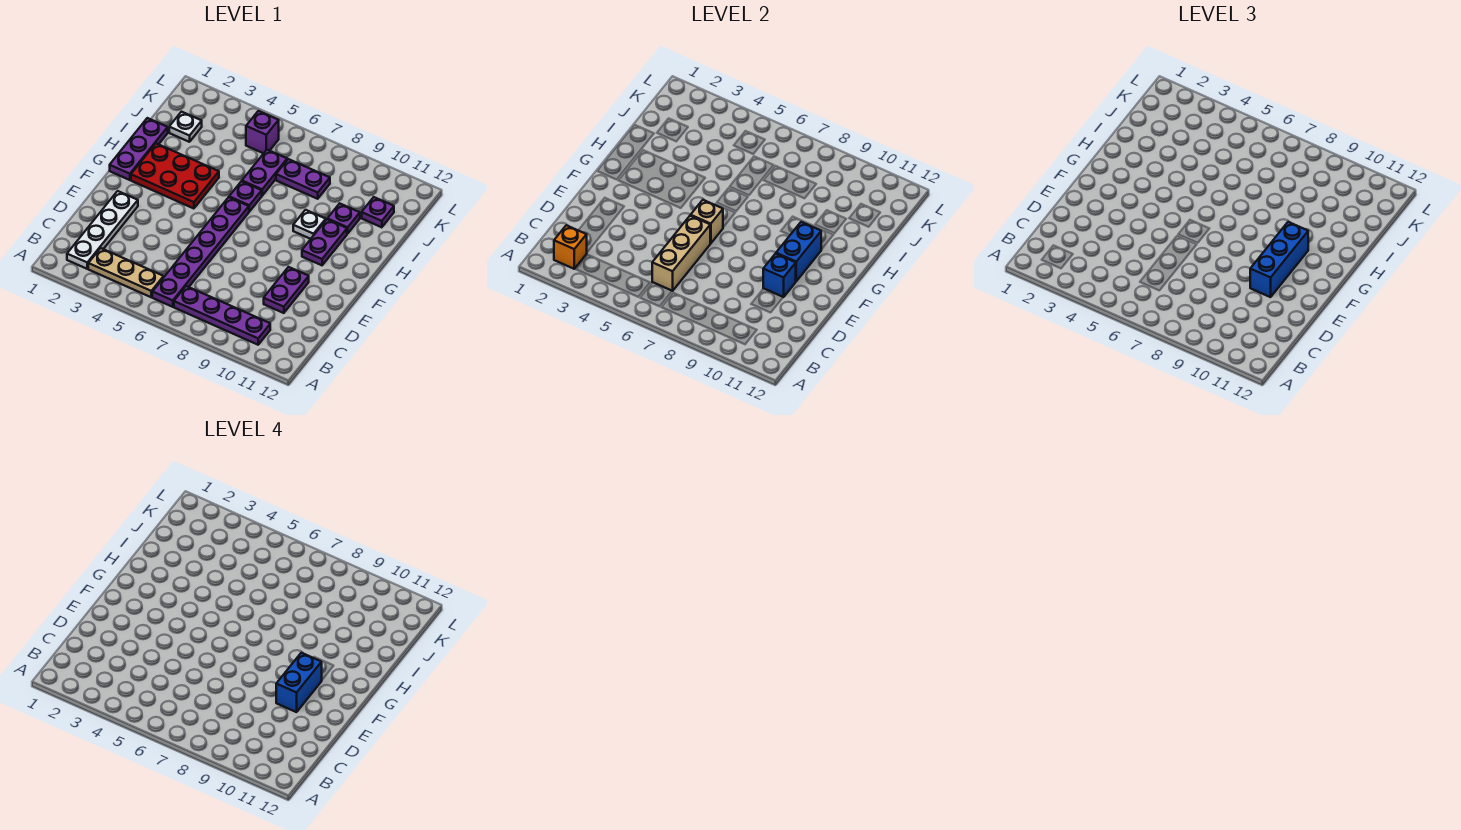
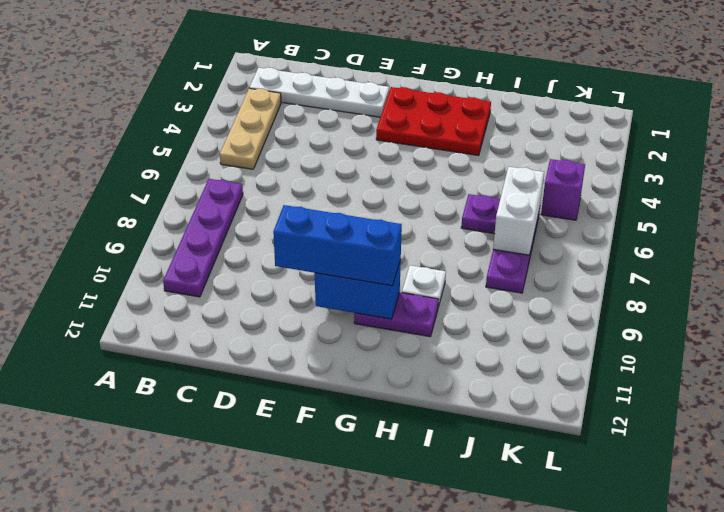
red plate F2:H3 level 1 -> red plate G2:H4 level 1
white brick J6:J7 level 2 -> none
none -> purple plate B6:G6 level 1
none -> purple plate D10:E10 level 1
none -> purple plate G1:I1 level 1

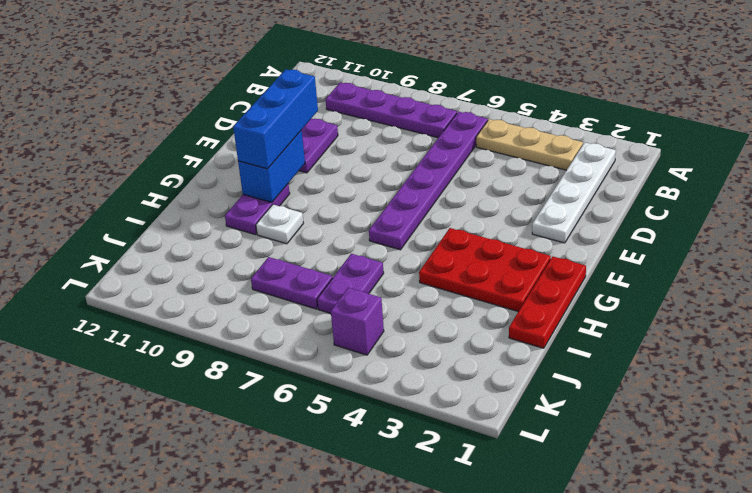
red plate G1:I1 level 1 -> purple plate G1:I1 level 1
none -> purple plate H6 level 1
none -> purple plate I10 level 1
none -> white plate J2 level 1

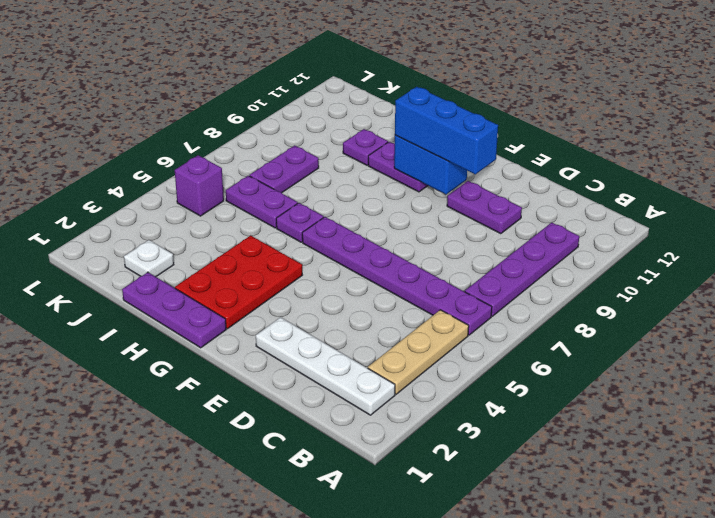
none -> white plate H9 level 1
none -> purple plate J11 level 1
none -> orange brick B2 level 2

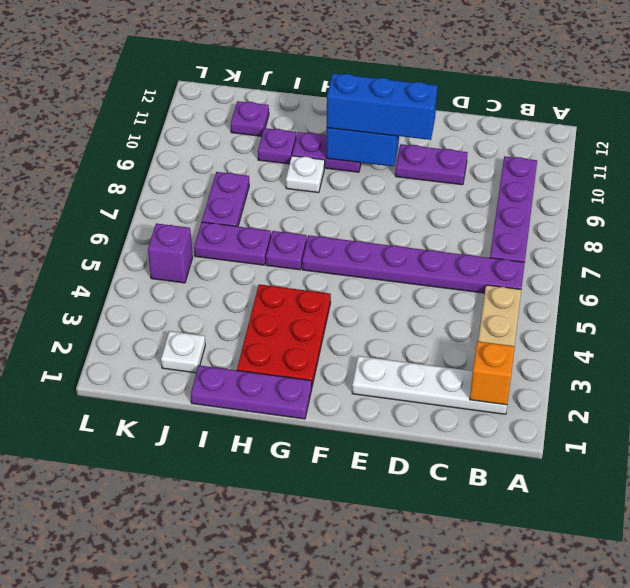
none -> tan brick C6:E6 level 2
none -> blue brick E10 level 2
none -> tan brick F6 level 2

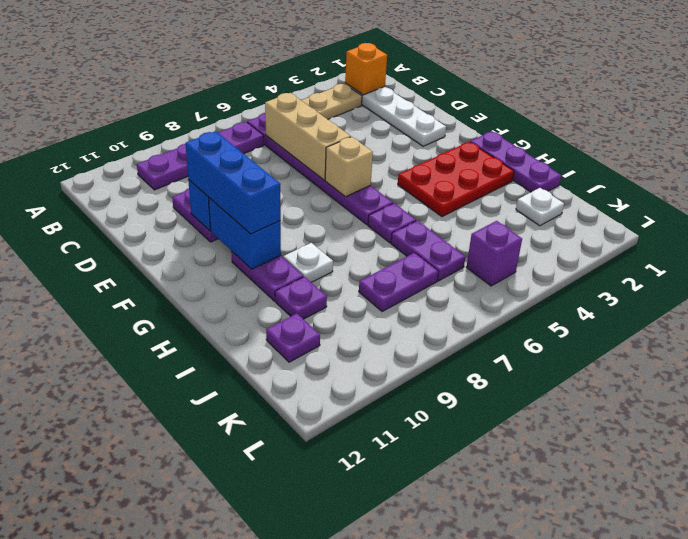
none -> blue brick E10:F10 level 4

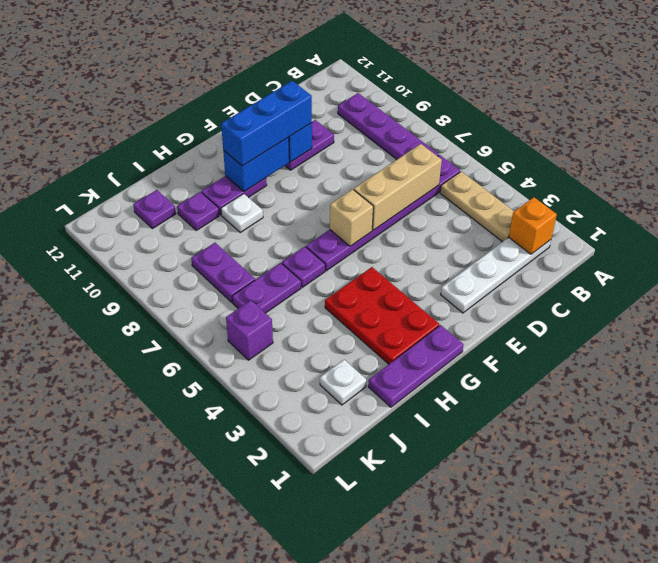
none -> blue brick E10:F10 level 4

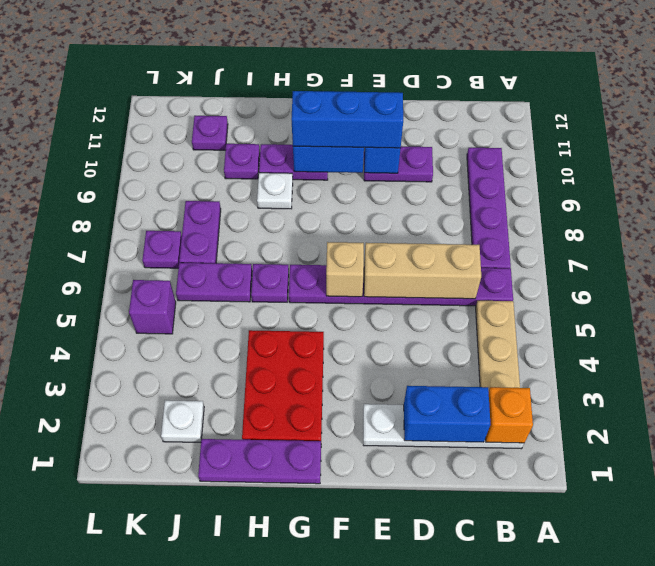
blue brick C2:D2 level 2 -> blue brick E10:F10 level 4
purple plate K7 level 1 -> none

